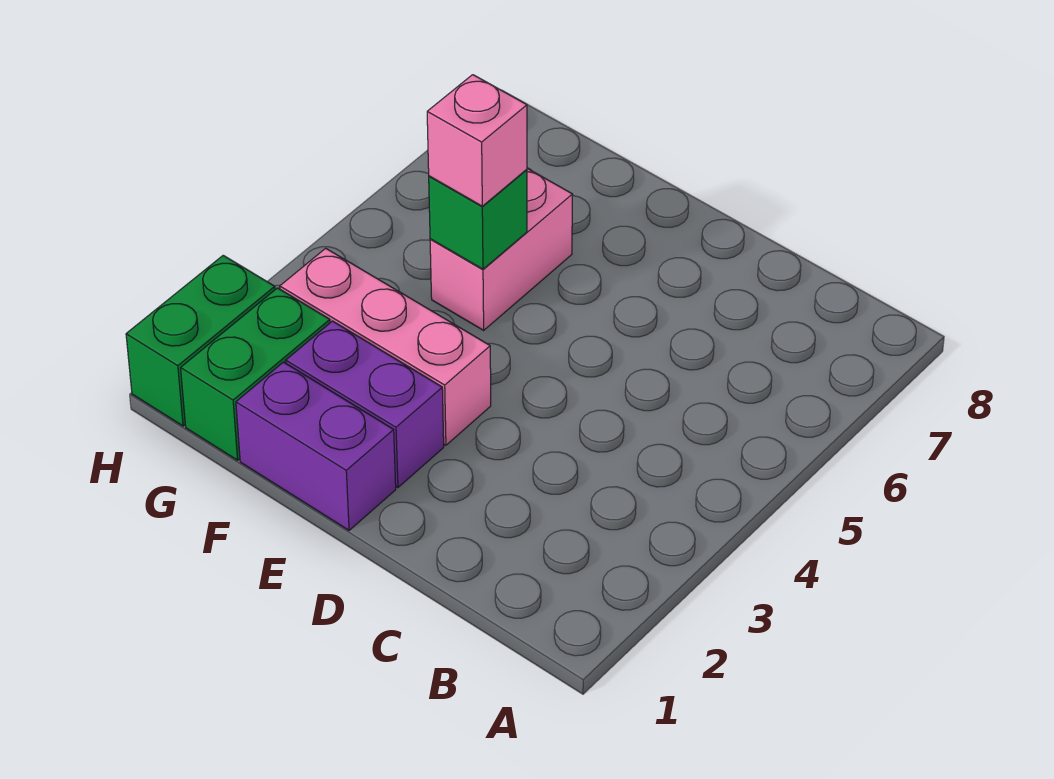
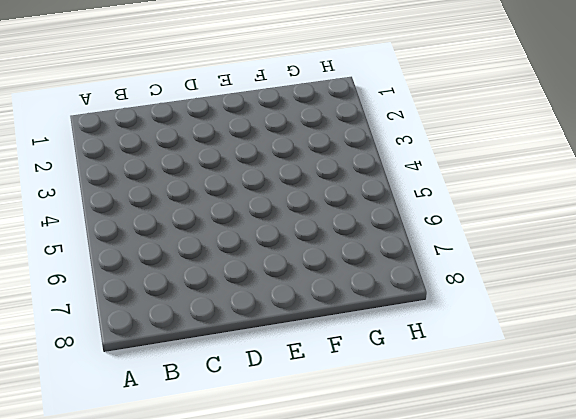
none -> purple brick E1:F1 level 1
none -> purple brick E2:F2 level 1

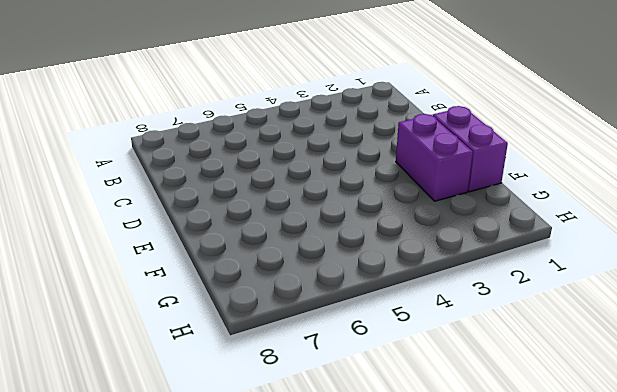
none -> pink brick E3:G3 level 1
none -> pink brick F5:F6 level 1

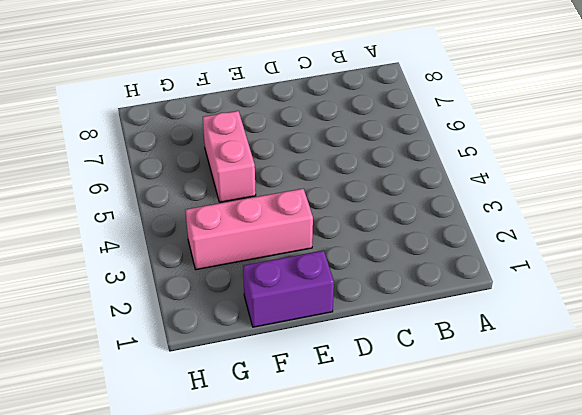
none -> purple brick E2:F2 level 1
none -> green brick G1:G2 level 1

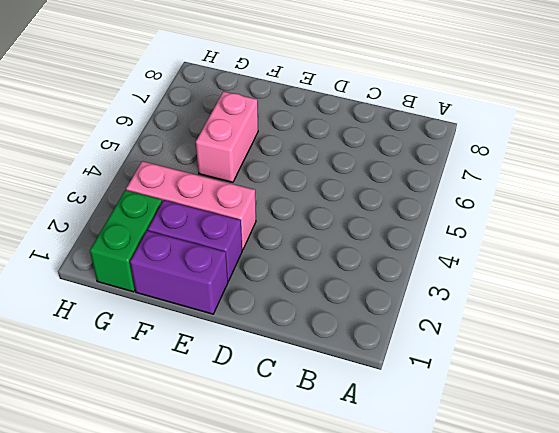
none -> green brick H1:H2 level 1
none -> green brick F5 level 2

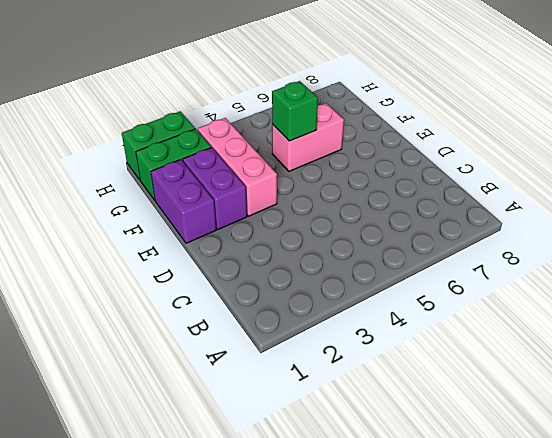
none -> pink brick F5 level 3

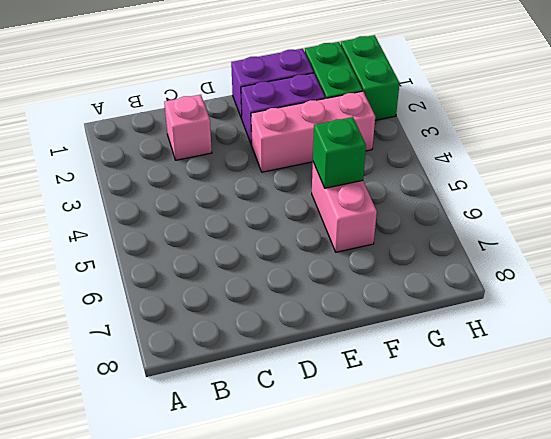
pink brick C2 level 1 -> pink brick F5 level 3

